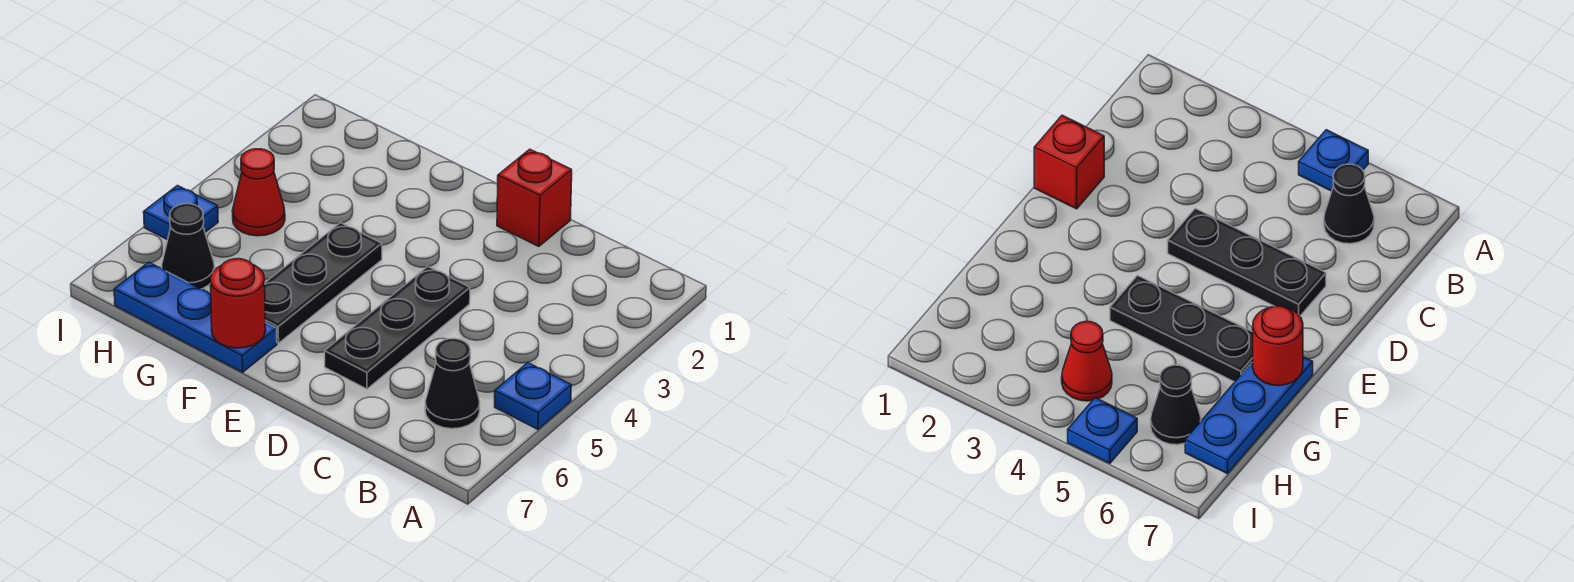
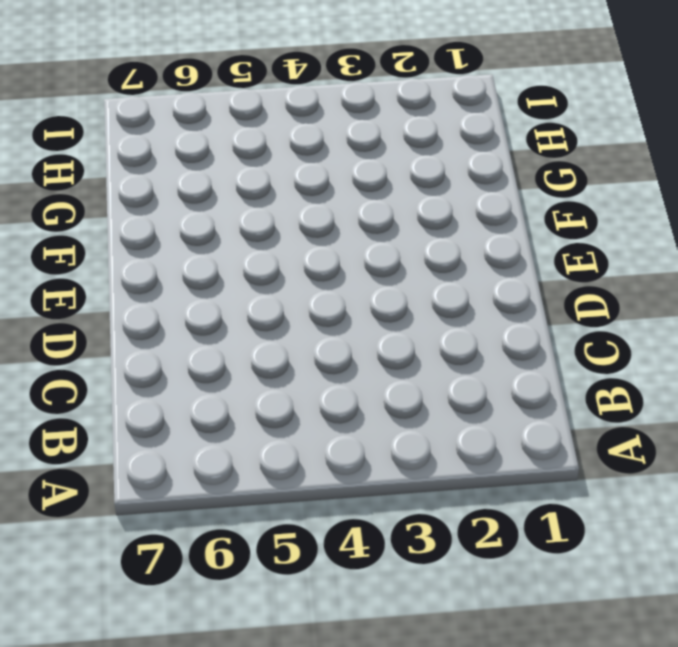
none -> blue plate A5 level 1
none -> black cone B6 level 1

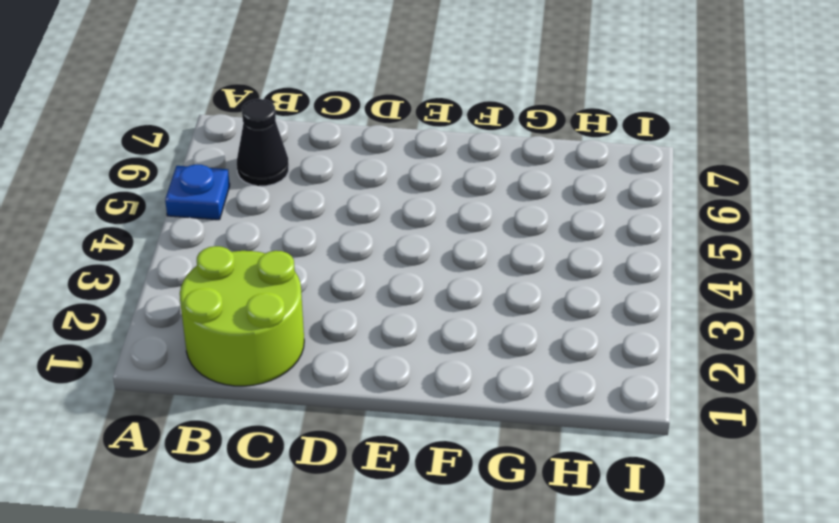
lime round brick B1:C2 level 1 -> none
none -> red brick D1 level 1
none -> black plate D4:D6 level 1

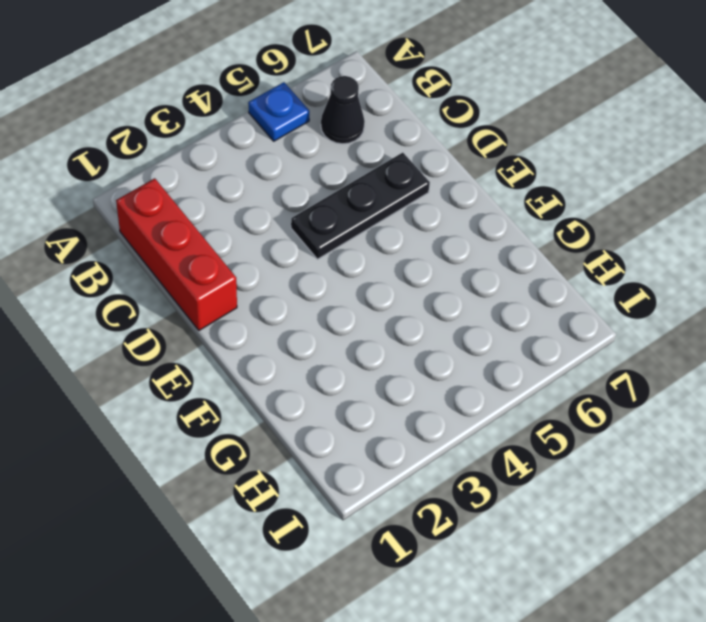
red brick B1:D1 level 1 -> red brick D1 level 1
none -> black plate F4:F6 level 1
none -> blue plate F7:H7 level 1

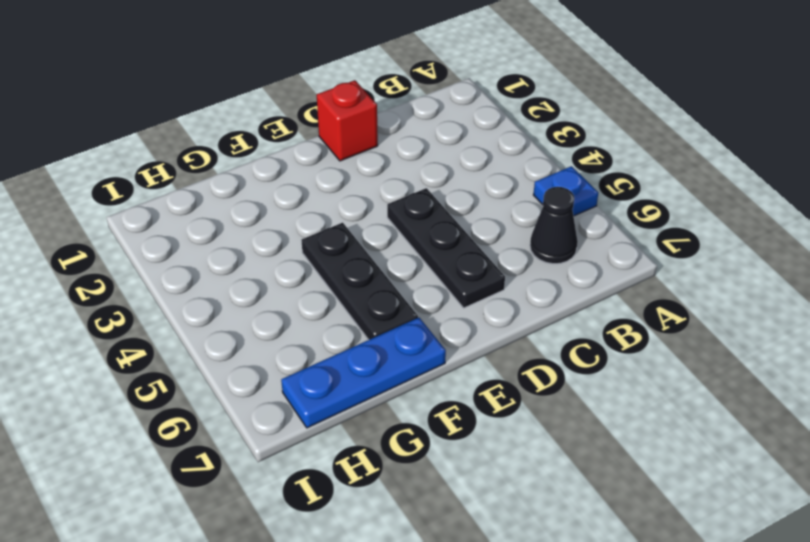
none -> red cone H4 level 1
none -> black cone H6 level 1

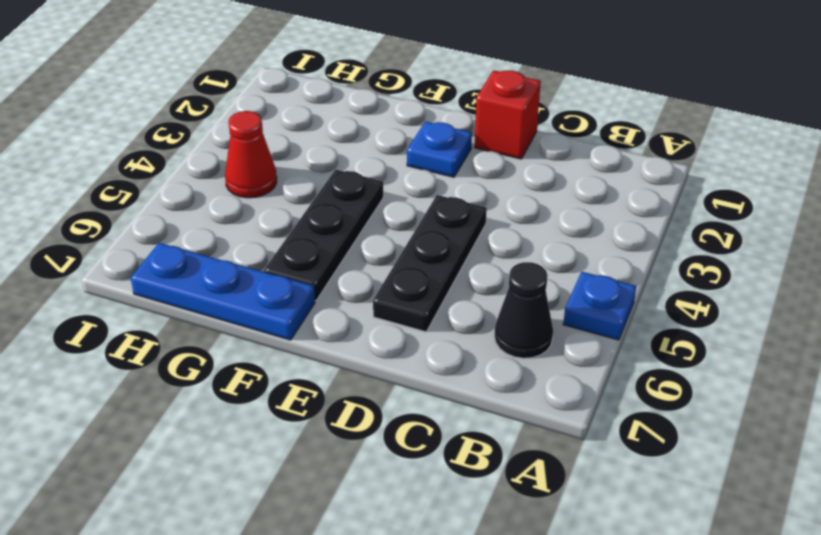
blue plate E2 level 1 -> blue plate I5 level 1
none -> black cone H6 level 1
none -> red round brick F7 level 2

